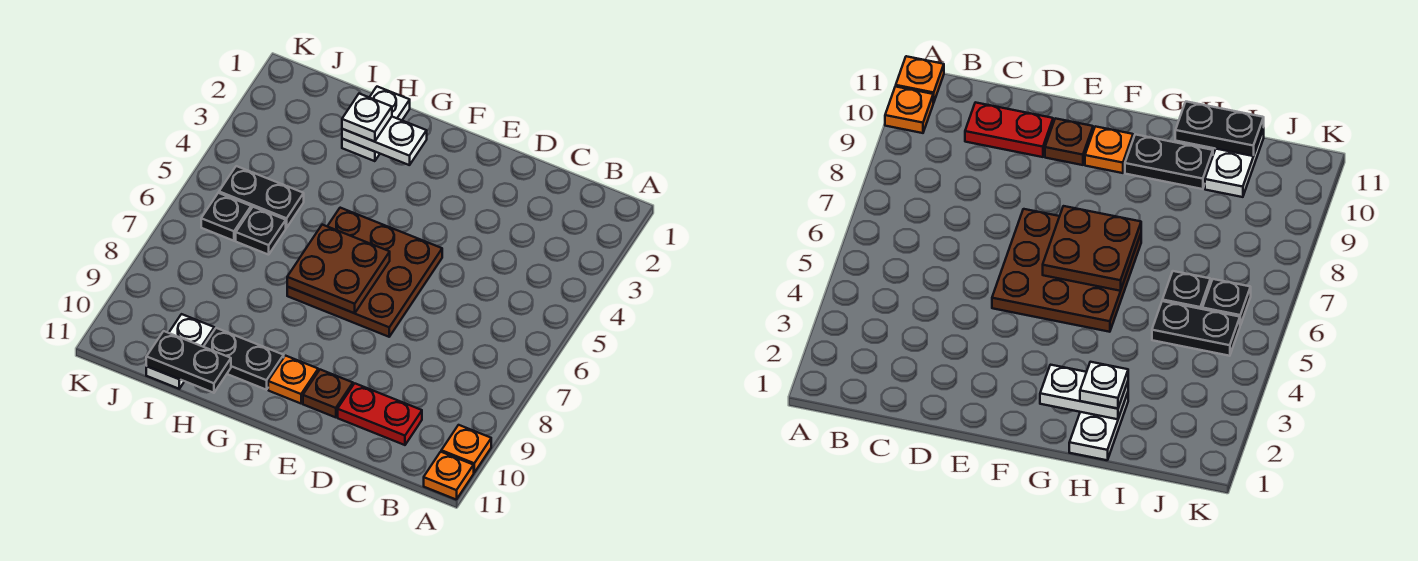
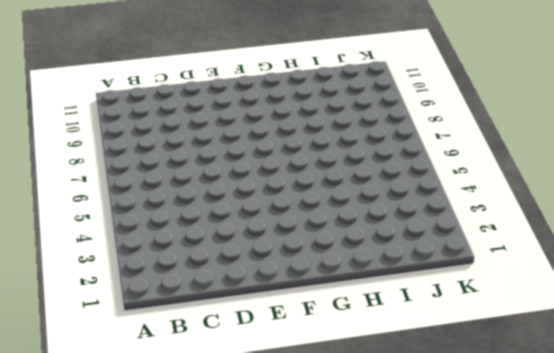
none -> orange plate A10 level 1
none -> orange plate A11 level 1
none -> red plate C10:D10 level 1

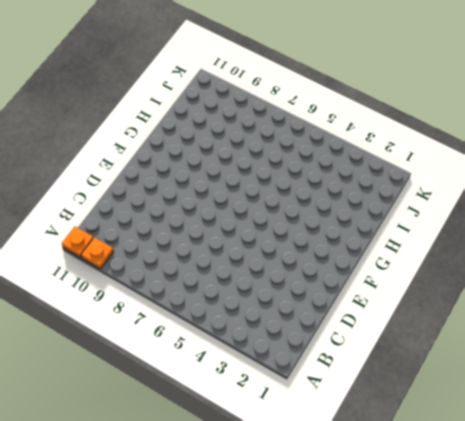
none -> red plate C10:D10 level 1
none -> brown plate E5:G7 level 1
none -> brown plate E10 level 1

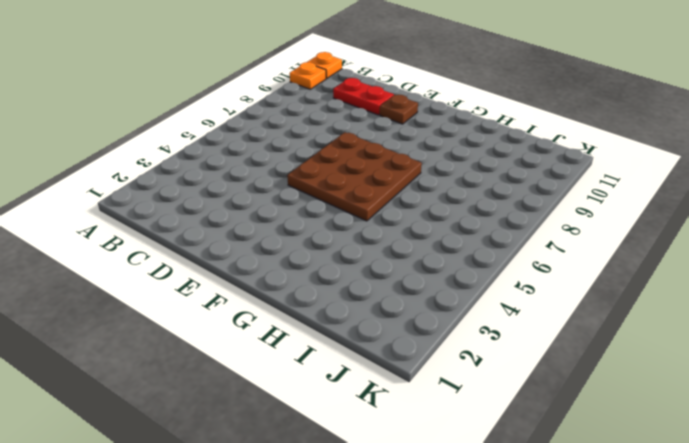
none -> orange plate F10 level 1
none -> black plate G10:H10 level 1
none -> white plate H1:H2 level 1

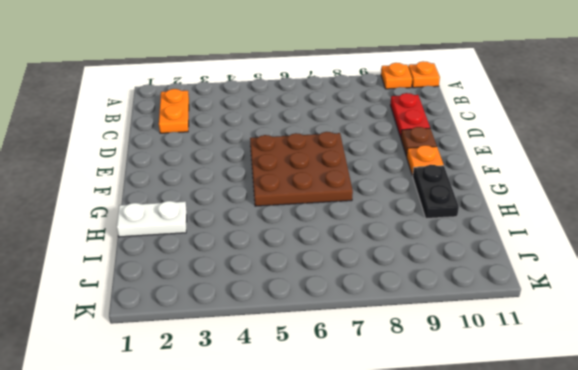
orange plate B2:C2 level 1 -> none
none -> black plate I5:J5 level 1
none -> black plate I6 level 1
none -> white plate I10:I11 level 1

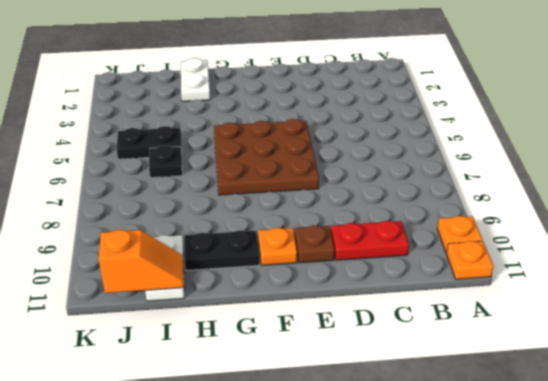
orange slope I11:J11 level 2 top J -> black plate H11:I11 level 2
none -> black plate J6 level 1
none -> brown plate F6:G7 level 2
none -> white plate G2:H2 level 2

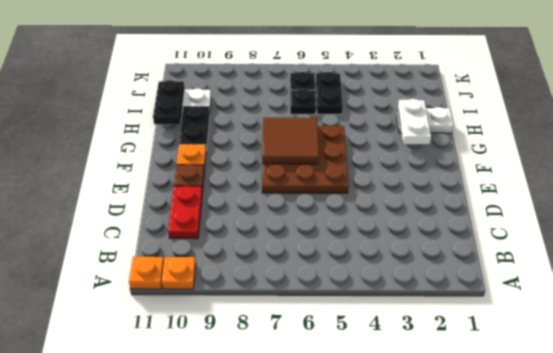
brown tile F6:G7 level 2 -> brown plate F6:G7 level 2
none -> white plate H2 level 3

